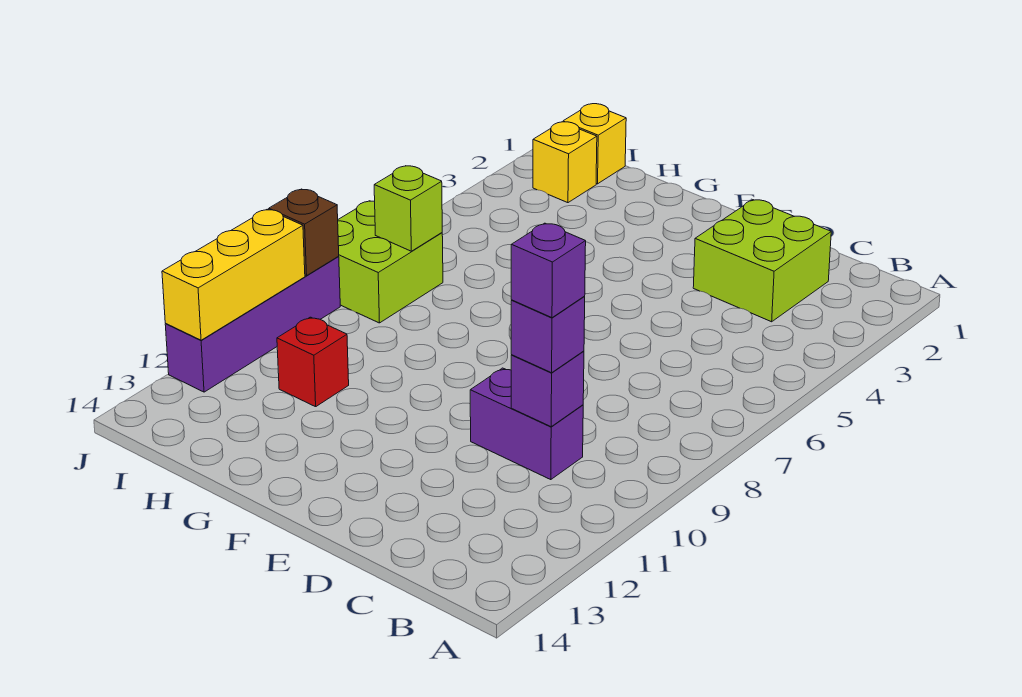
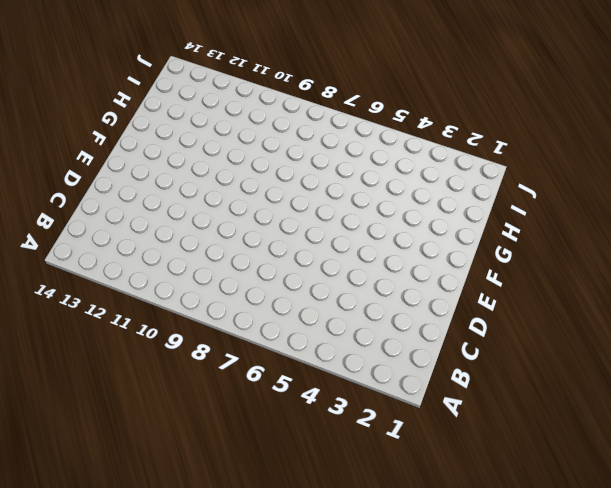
none -> lime brick C2:D3 level 1
none -> purple brick C10:D10 level 1
none -> red brick H11 level 1

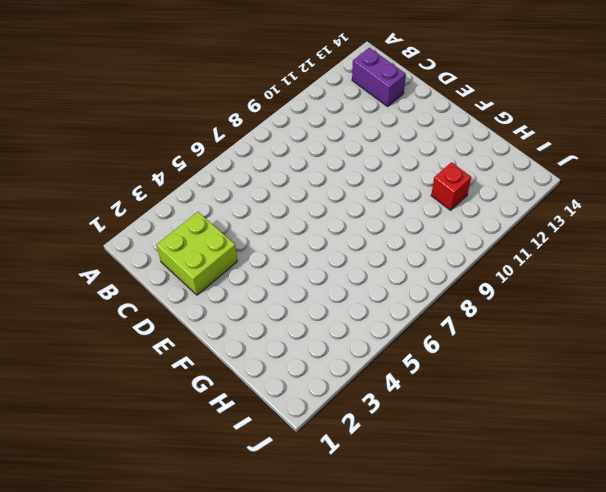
purple brick B13:C13 level 1 -> purple brick C10:D10 level 1
none -> yellow brick I1 level 1
none -> yellow brick I2 level 1
none -> lime brick I7:J8 level 1

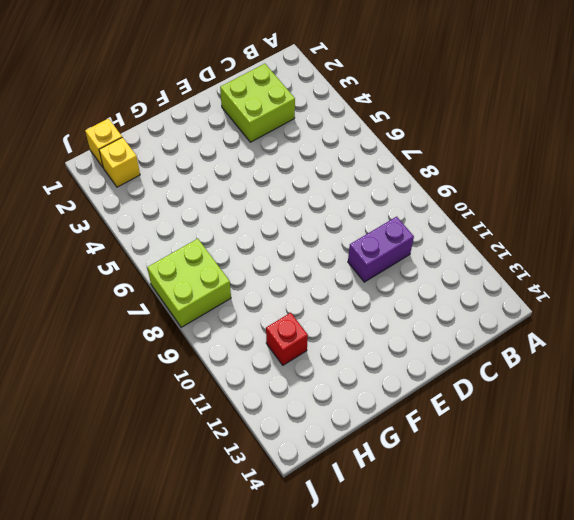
none -> purple brick J9:J12 level 1
none -> purple brick C10 level 2
none -> lime brick I7 level 2

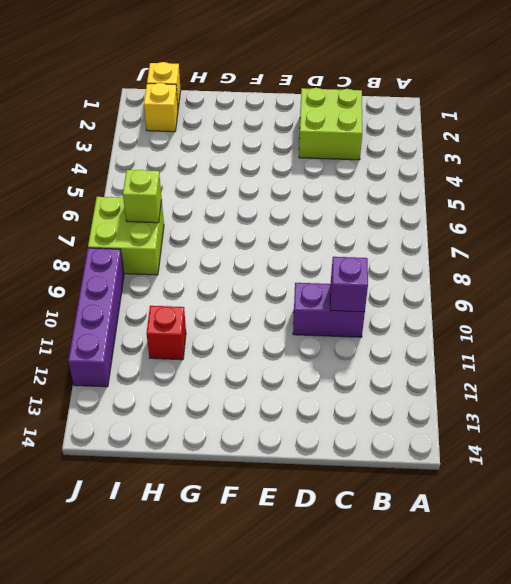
none -> brown brick J9 level 2
none -> yellow brick J10:J12 level 2
none -> purple brick C10 level 3

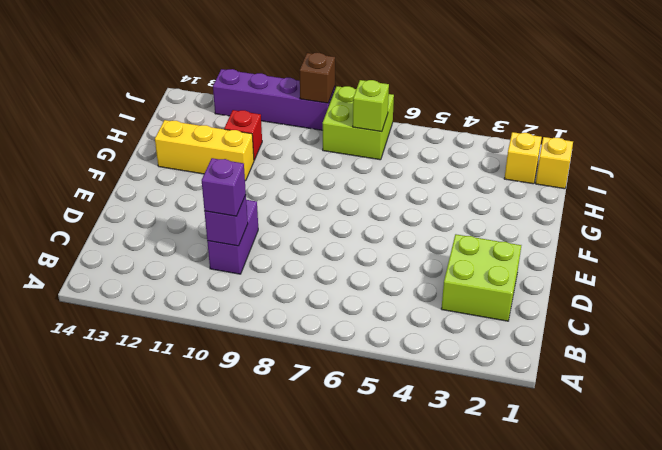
yellow brick G11:G13 level 1 -> yellow brick J10:J12 level 2
none -> purple brick C10 level 4

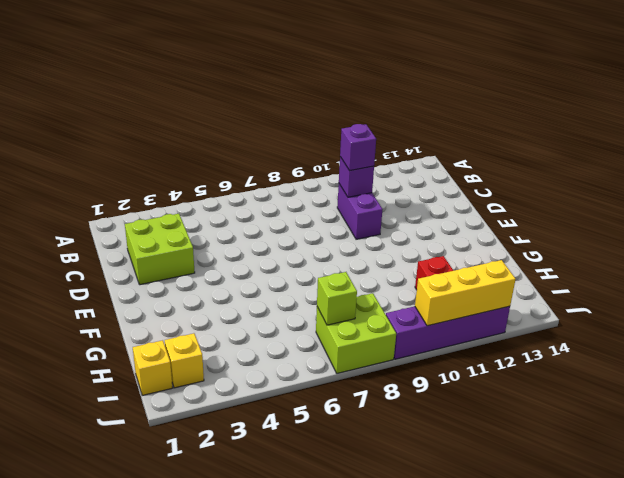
none -> brown brick J9 level 2
none -> purple brick C10 level 4

